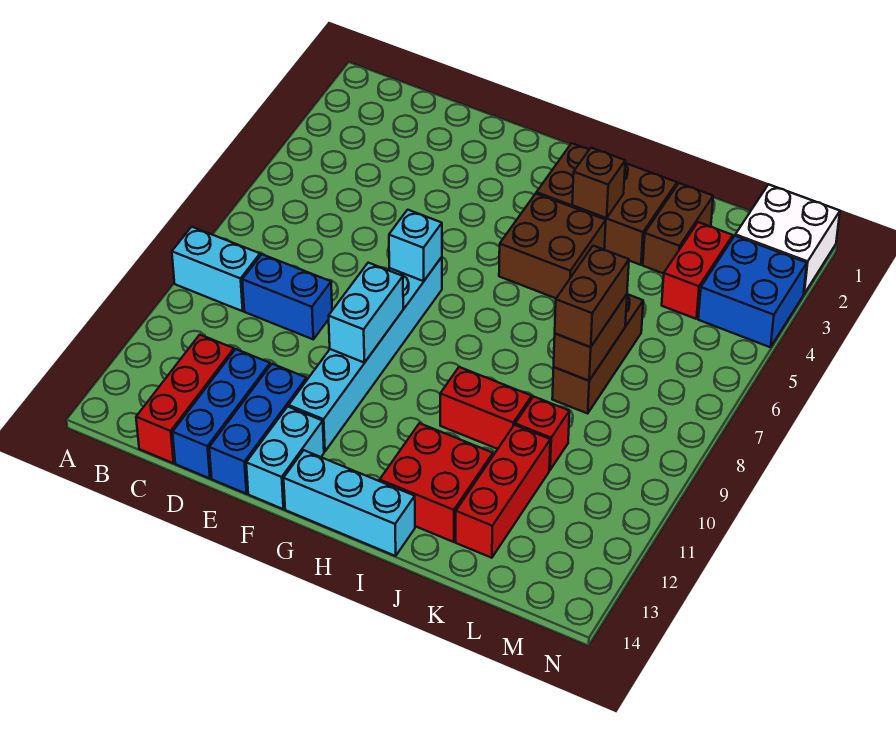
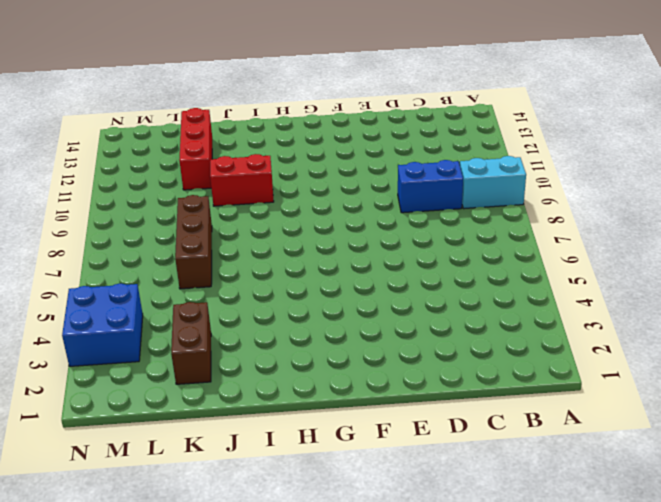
none -> red brick C12:C14 level 1
none -> blue brick D12:D14 level 1
none -> blue brick E12:E14 level 1

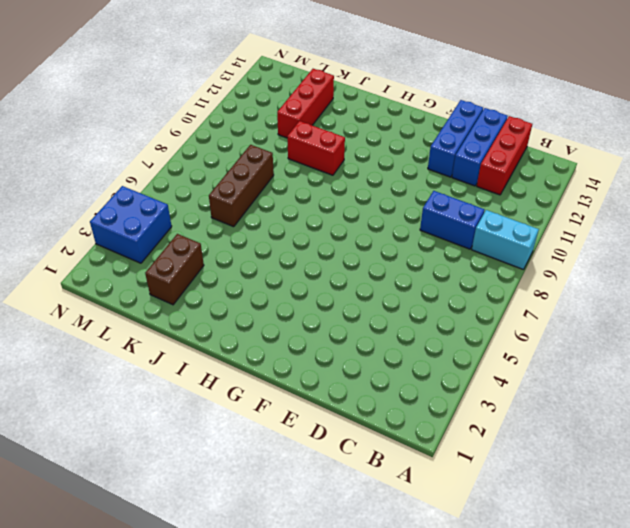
none -> cyan brick F7:F12 level 1
none -> cyan brick F13:F14 level 1
none -> cyan brick G14:I14 level 1

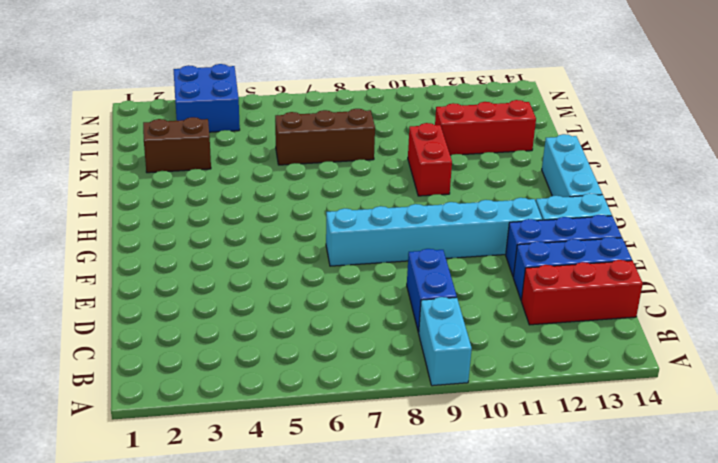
none -> brown brick H2:J3 level 1
none -> brown brick H4:I5 level 1
none -> red brick I12:J13 level 1

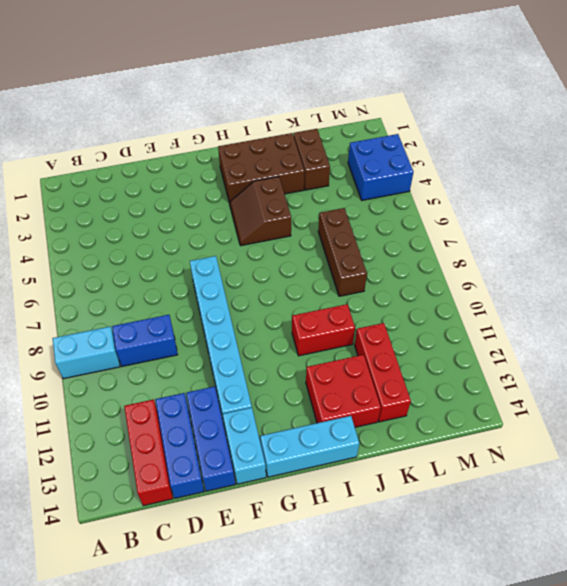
brown slope H4:I5 level 1 top I -> brown brick H4:I5 level 1
none -> red brick K10 level 1
none -> red brick L3:L4 level 1
none -> white brick M1:N2 level 1

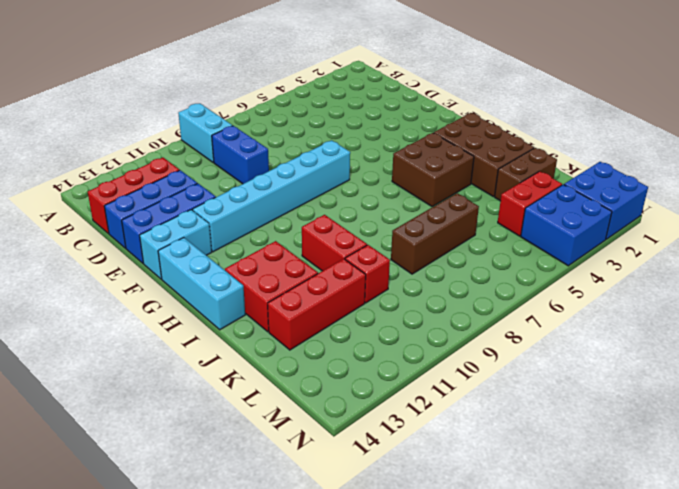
blue brick M1:N2 level 1 -> white brick M1:N2 level 1
none -> cyan brick F7 level 2
none -> cyan brick F9:F10 level 2
none -> brown brick I3 level 2

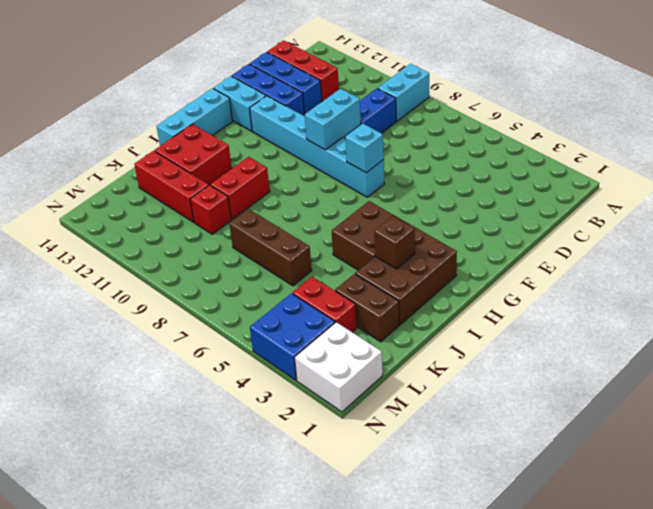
cyan brick E9:F9 level 2 -> cyan brick F9:F10 level 2
none -> brown brick K7:K8 level 2
none -> brown brick K7:K8 level 3

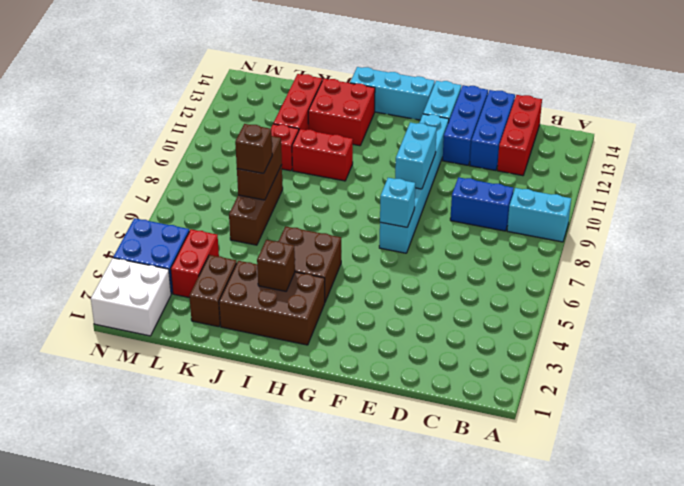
brown brick K7 level 3 -> brown brick K7:K8 level 3

